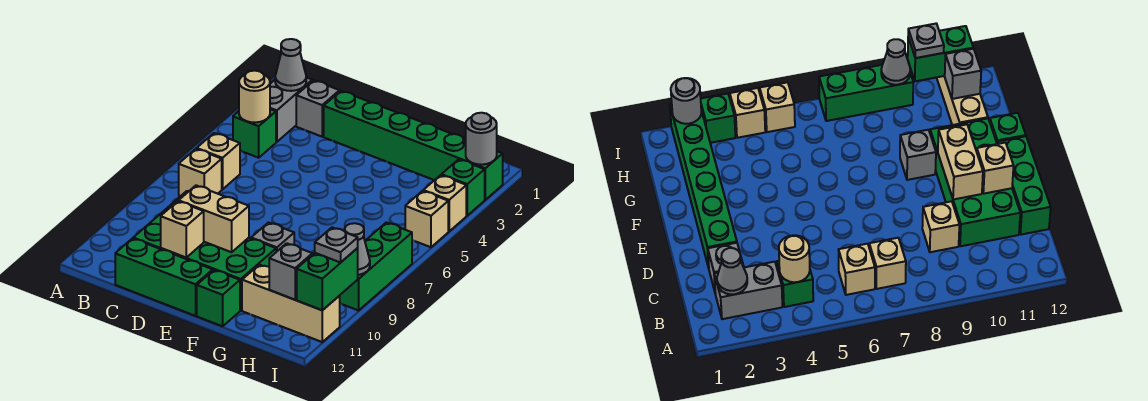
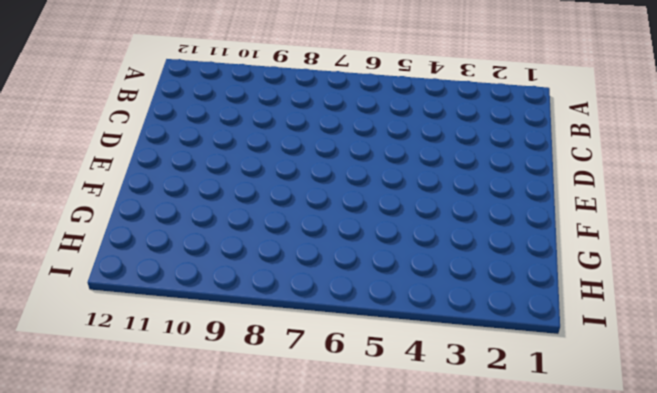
none -> grey brick B2:B3 level 1
none -> green brick B4 level 1
none -> tan brick B6 level 1

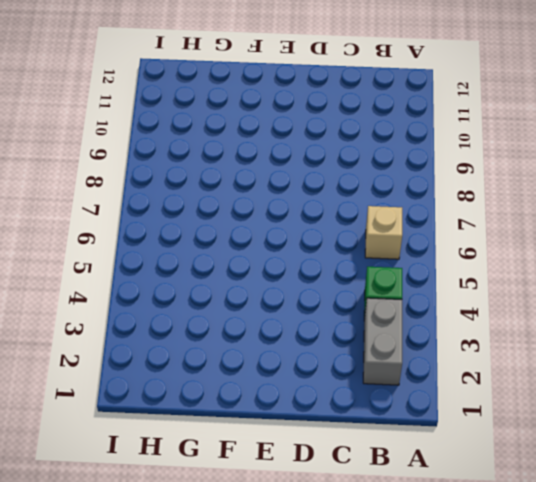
none -> tan brick B7 level 1
none -> grey brick C2 level 1
none -> tan brick C9 level 1

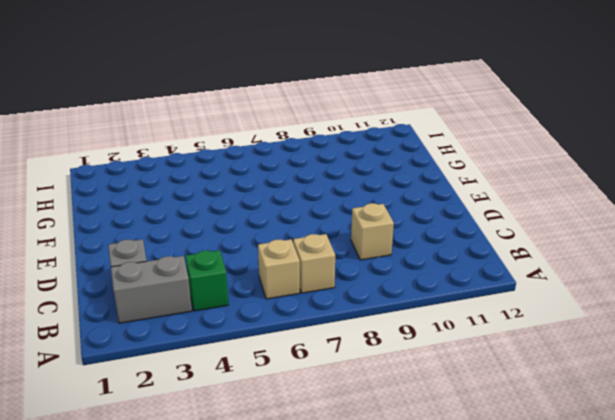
none -> green brick C10:F11 level 1
none -> green brick C12:E12 level 1
none -> green brick D2:I2 level 1

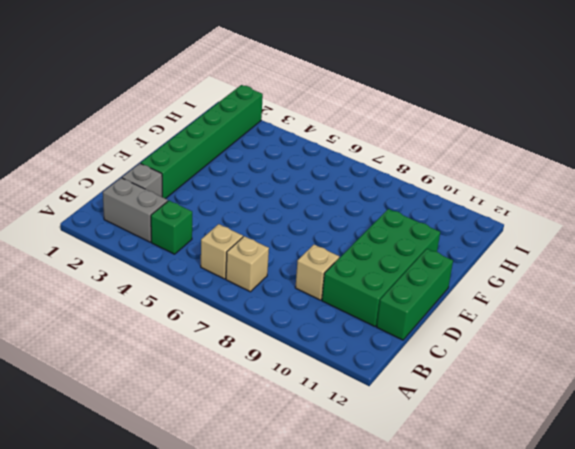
none -> grey brick F9 level 1
none -> green brick F12 level 1
none -> tan brick G11:I11 level 1

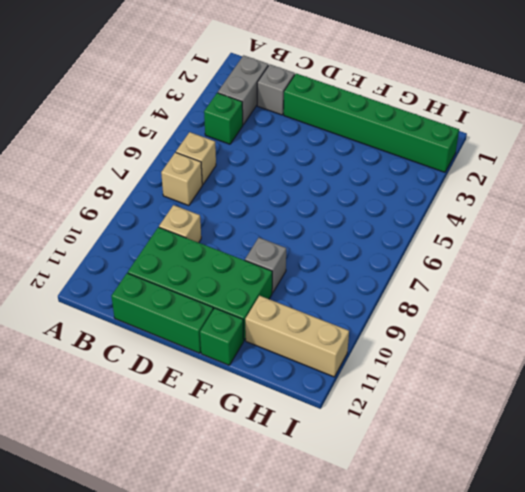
none -> green brick I3 level 1
none -> tan brick I4 level 1
none -> tan brick I5 level 1

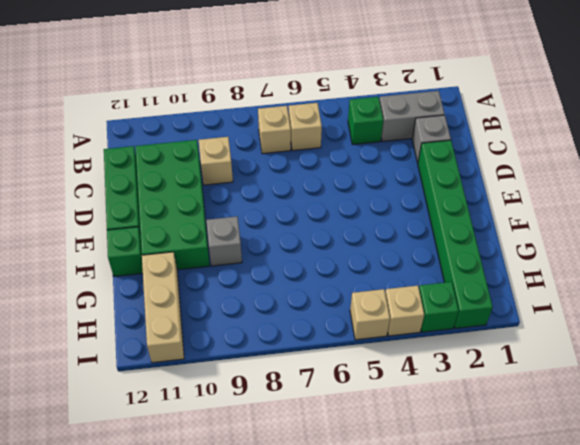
none -> green brick I7:I9 level 1
none -> grey cone B2 level 2
none -> tan round brick B4 level 2

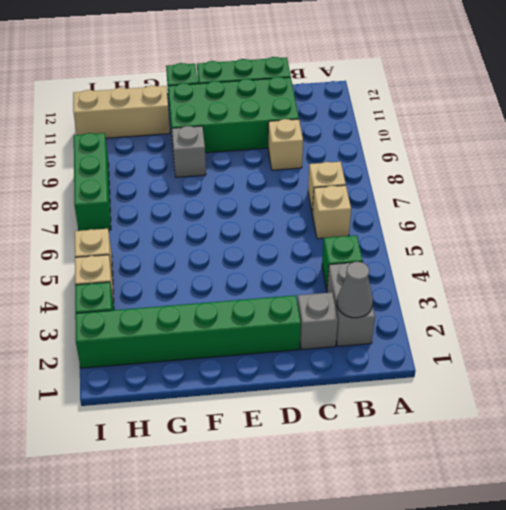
none -> tan round brick B4 level 2
none -> tan brick D10:E10 level 2
none -> tan brick D11 level 2

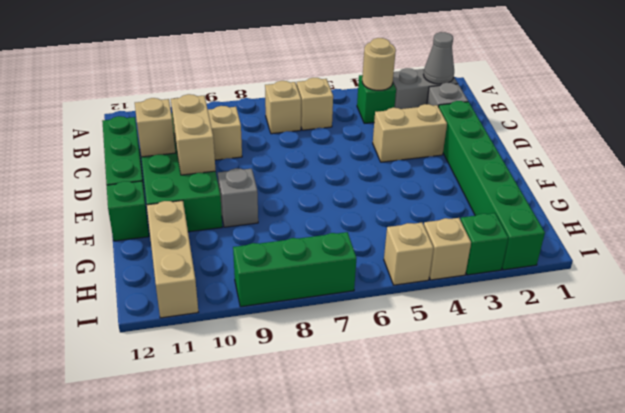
tan brick D3:D4 level 1 -> none
none -> grey brick H11 level 2
none -> grey round brick I2 level 2
none -> grey cone I9 level 2

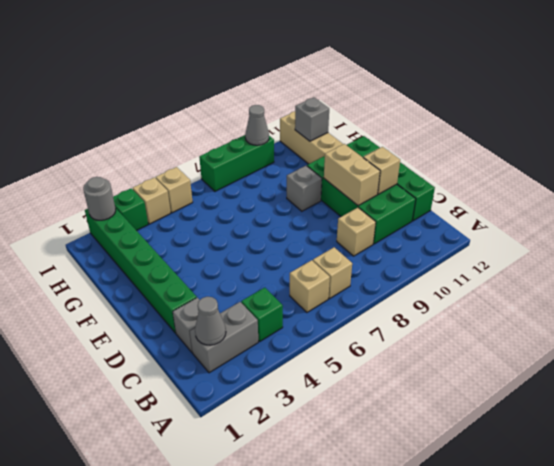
none -> tan round brick B4 level 2
none -> green brick I10:I11 level 2
none -> grey plate I10 level 3

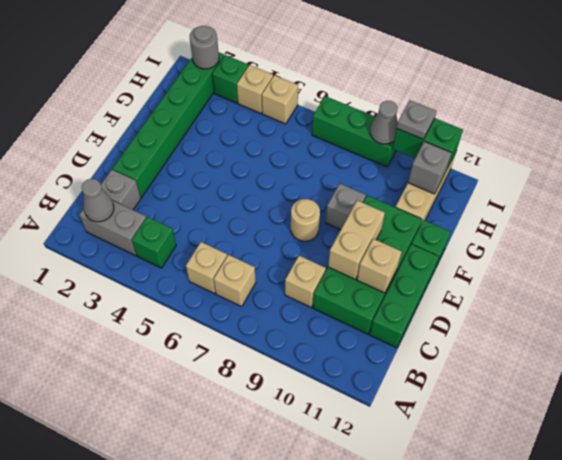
tan round brick E8 level 1 -> tan round brick B4 level 2

